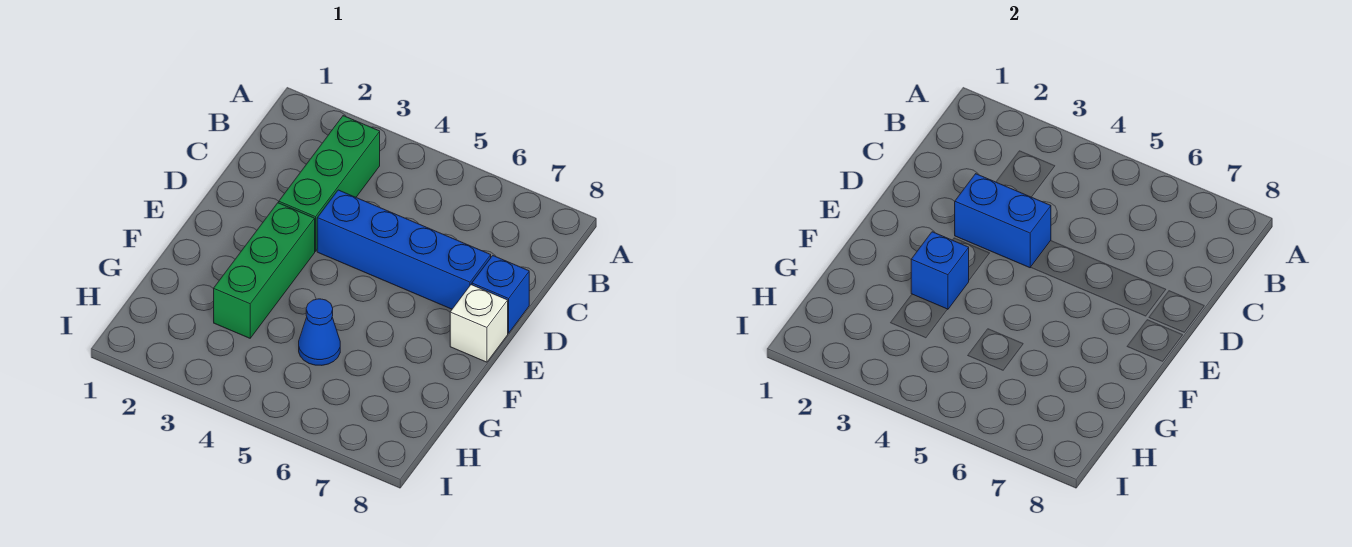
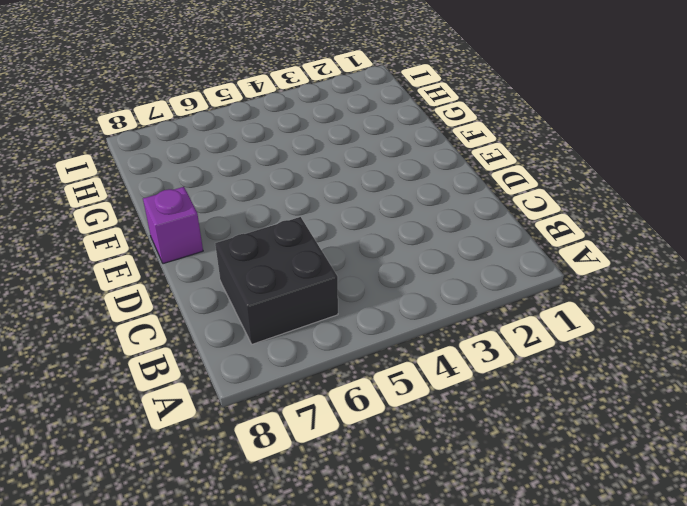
black brick B6:C7 level 1 -> none
purple brick E8 level 1 -> white brick E8 level 1
none -> green brick B3:D3 level 1
none -> blue brick D4:D7 level 1

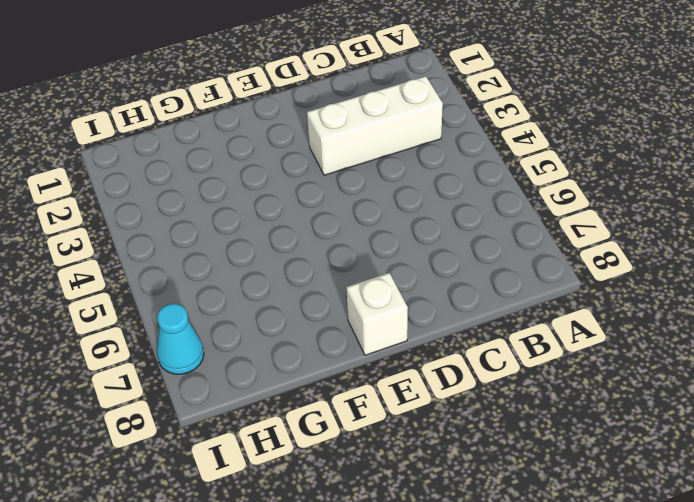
white brick B3:D3 level 1 -> green brick B3:D3 level 1
cyan cone I7 level 1 -> none
none -> blue brick D4:D7 level 1
none -> blue brick D8 level 1

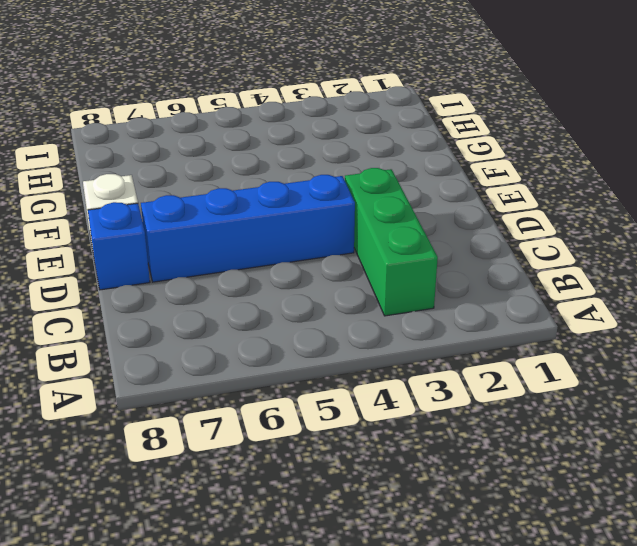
none -> green brick E3:G3 level 1
none -> blue cone G5 level 1

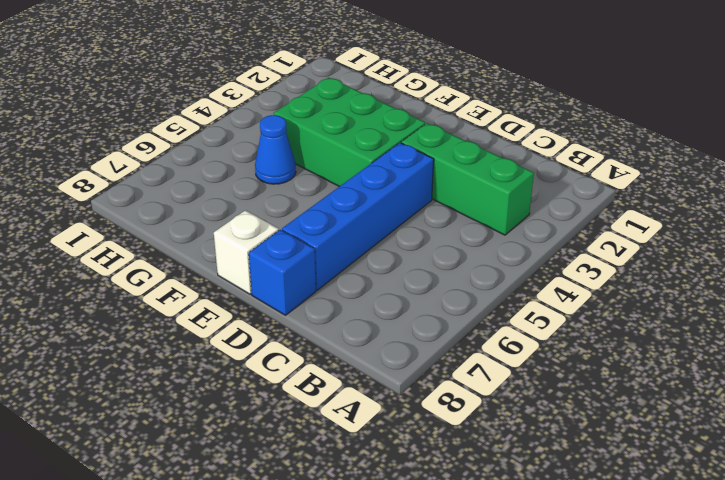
green brick E3:G4 level 1 -> green brick E3:G3 level 1
none -> blue brick D3:D4 level 2
none -> blue brick F3 level 2

